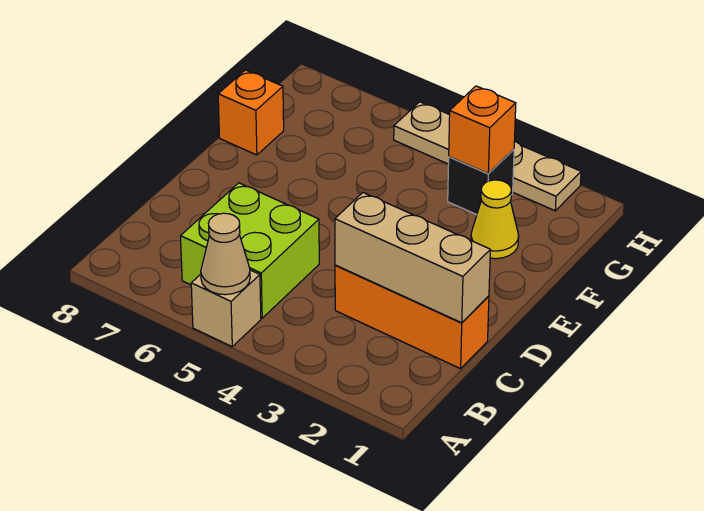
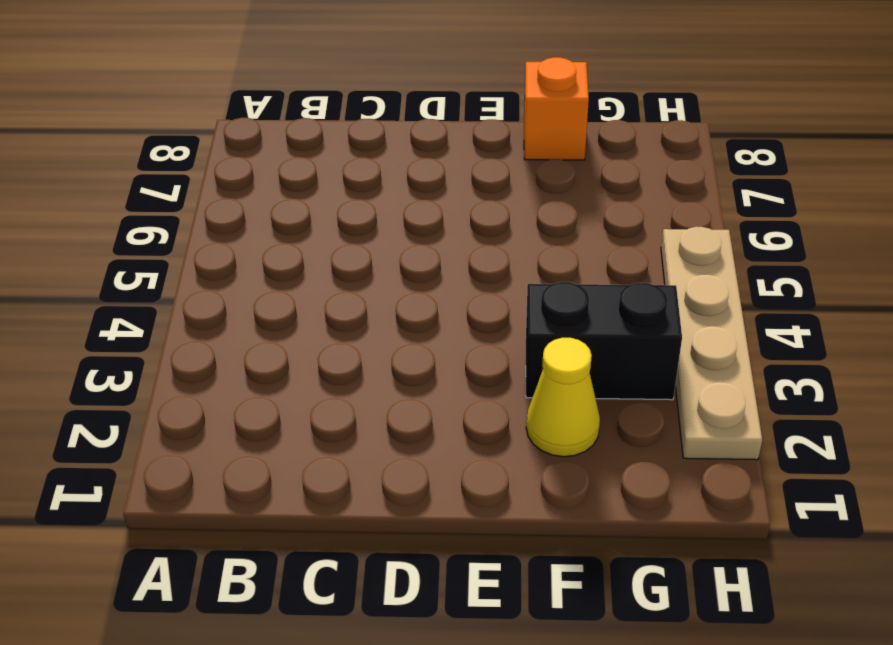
black brick F3:G3 level 1 -> black brick G3 level 1
none -> tan brick A5 level 1
none -> lime brick B5:C6 level 1

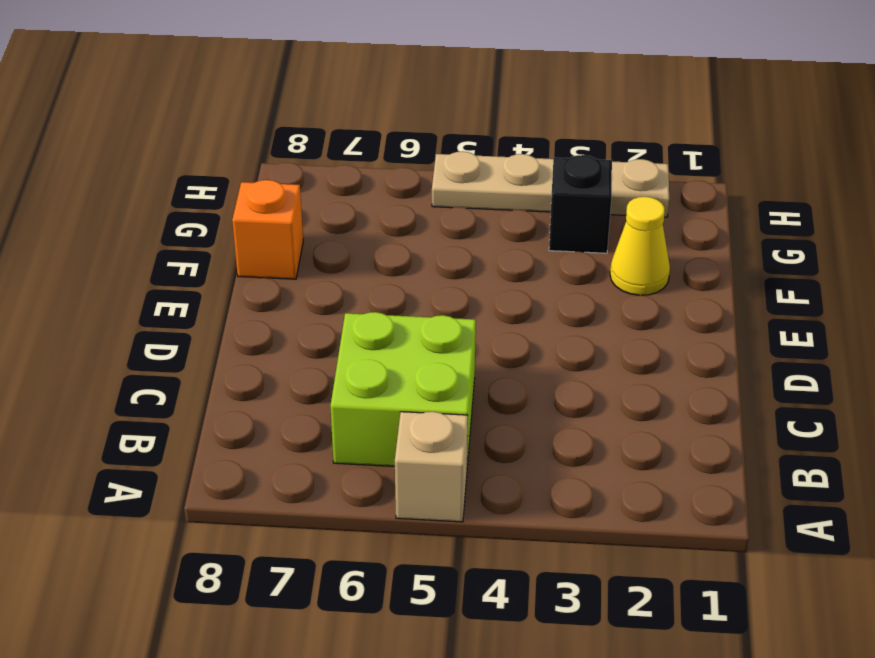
none -> orange brick C1:C3 level 1
none -> tan cone A5 level 2

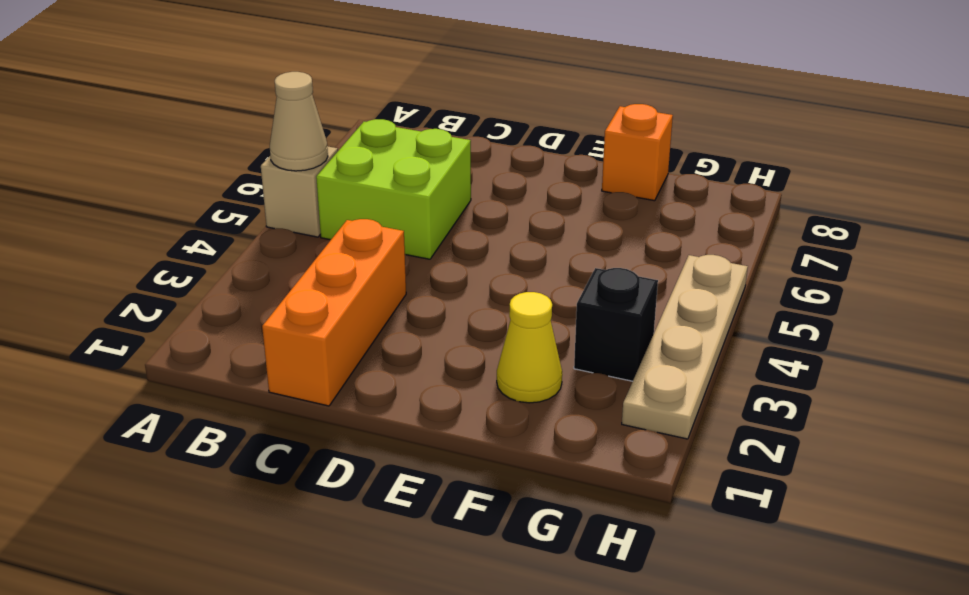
none -> tan brick C1:C3 level 2
none -> orange brick G3 level 2

